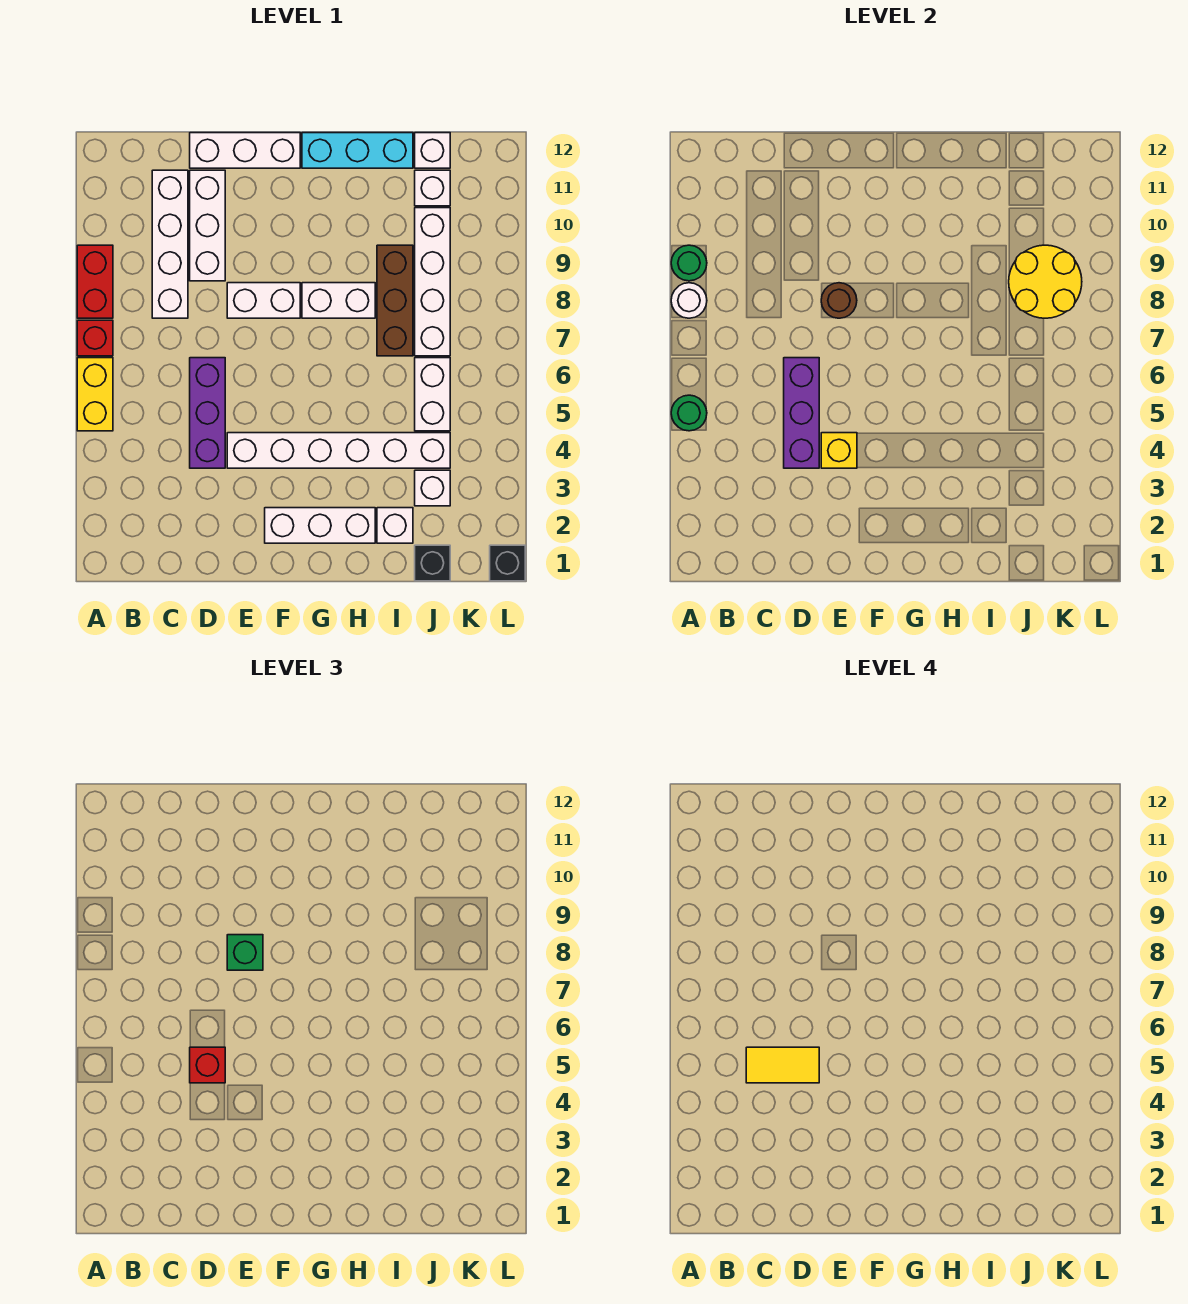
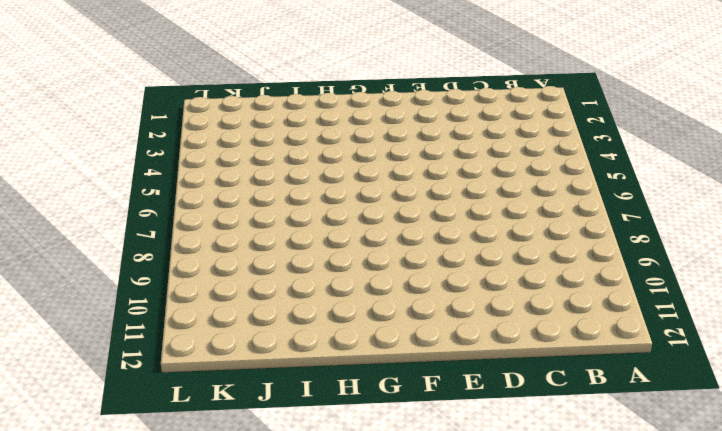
none -> yellow brick A5:A6 level 1
none -> red brick A7 level 1
none -> red brick A8:A9 level 1
none -> white brick C8:C11 level 1

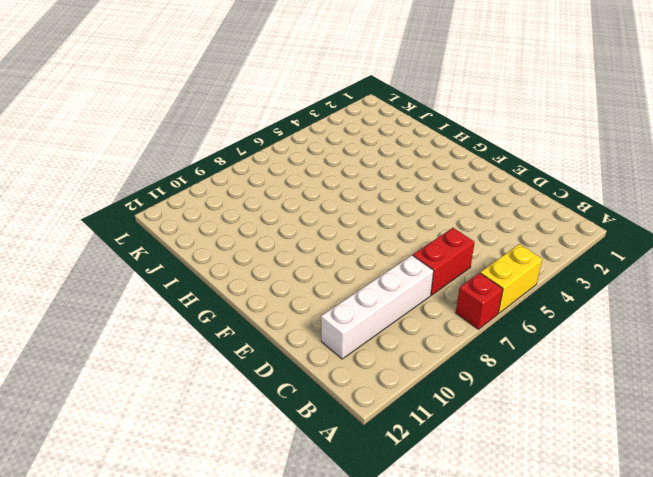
red brick C6:C7 level 1 -> red brick A8:A9 level 1
none -> purple brick D4:D6 level 1
none -> white brick D9:D11 level 1
none -> white brick D12:F12 level 1
none -> white brick E4:J4 level 1

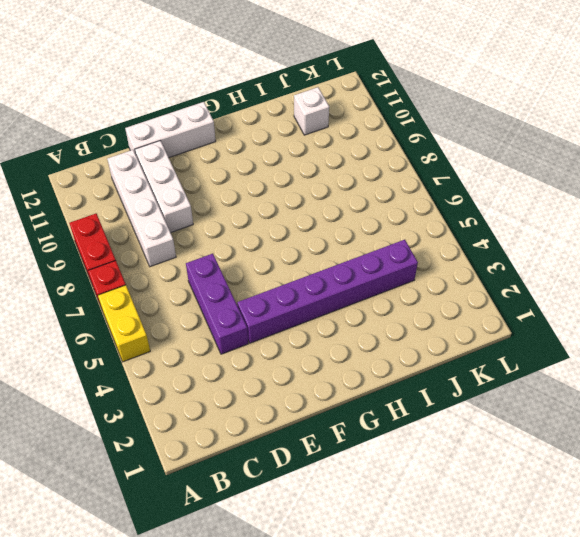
purple brick E4:J4 level 1 -> white brick E4:J4 level 1
none -> white brick E8:F8 level 1
none -> white brick F2:H2 level 1
none -> white brick G8:H8 level 1
none -> cyan brick G12:I12 level 1

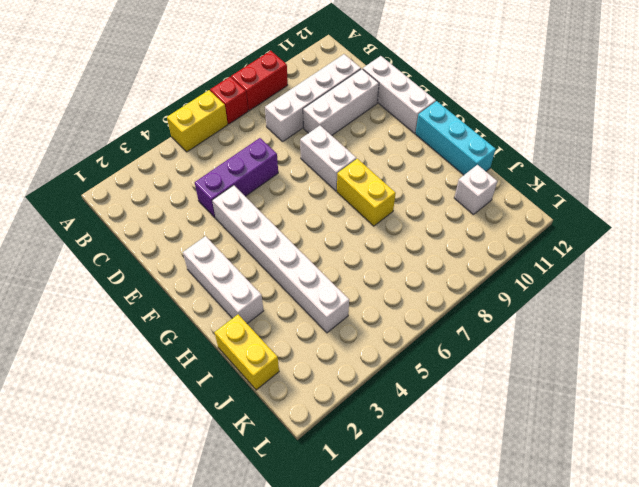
yellow brick G8:H8 level 1 -> white brick G8:H8 level 1
yellow brick I1:J1 level 1 -> black brick J1 level 1
none -> white brick I2 level 1
none -> brown brick I7:I9 level 1
none -> white brick J3 level 1
none -> white brick J5:J6 level 1

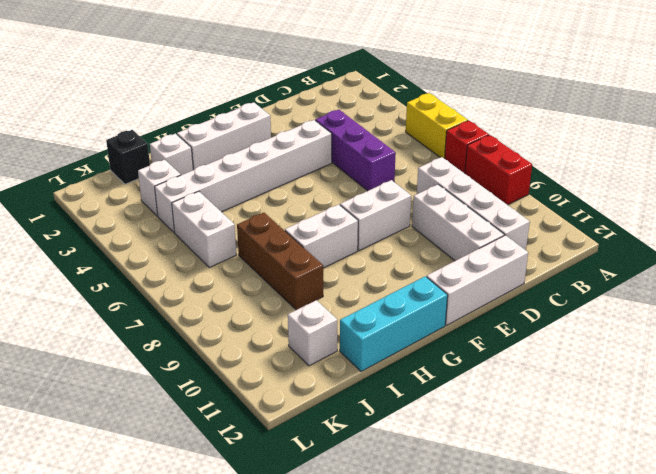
none -> white brick J7:J10 level 1
none -> white brick J12 level 1
none -> black brick L1 level 1
none -> green round brick A5 level 2

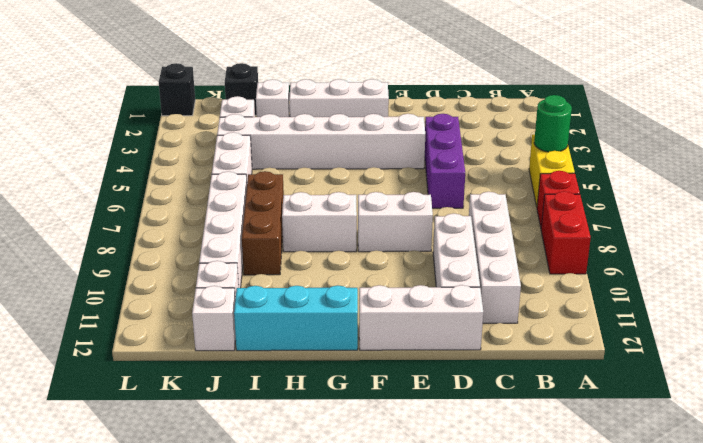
none -> white round brick A8 level 2
none -> green round brick A9 level 2
none -> purple brick D4:D6 level 2
none -> yellow brick E4 level 2

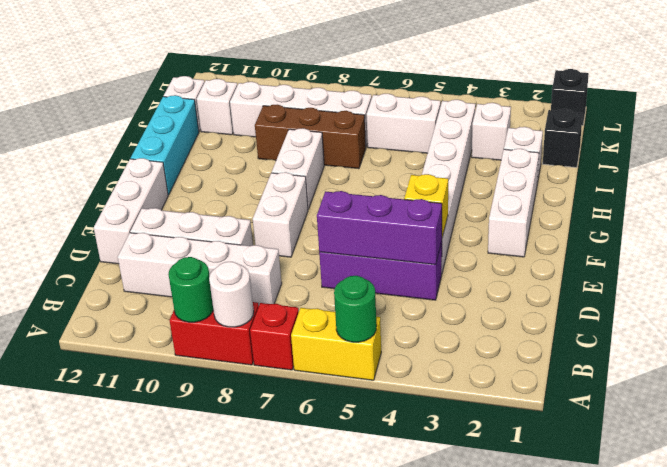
none -> brown round brick E8 level 2
none -> yellow round brick J8:K9 level 2
none -> red brick D5 level 3
none -> green brick E8 level 3

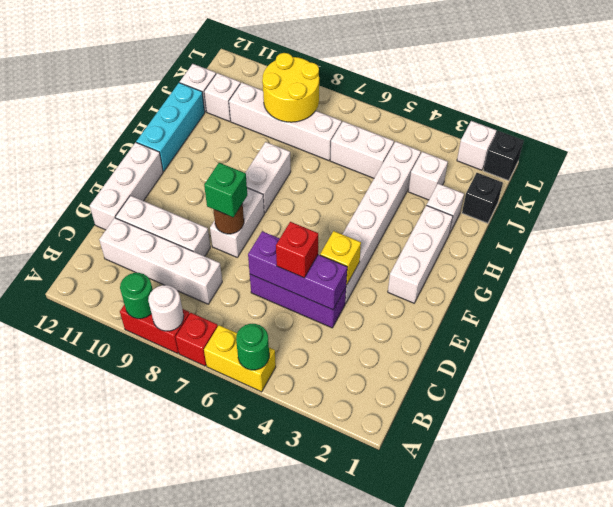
white brick L2 level 1 -> none
none -> brown brick I7:I9 level 1
none -> yellow tile C5:D5 level 4

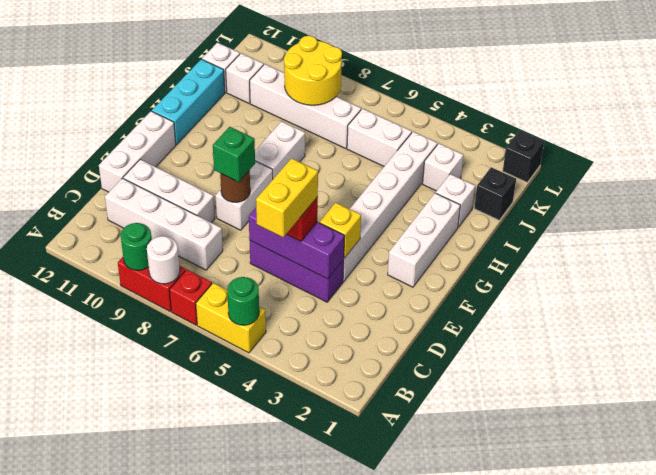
yellow brick C5:D5 level 4 -> yellow tile C5:D5 level 4
none -> brown brick I7:I9 level 1

